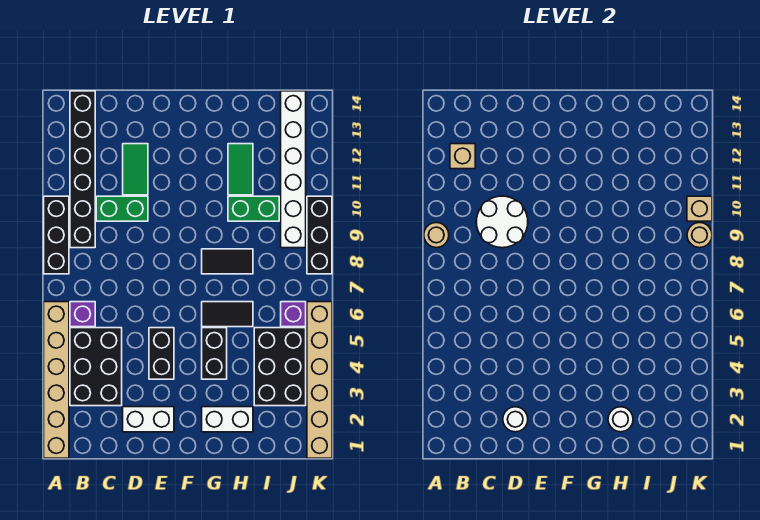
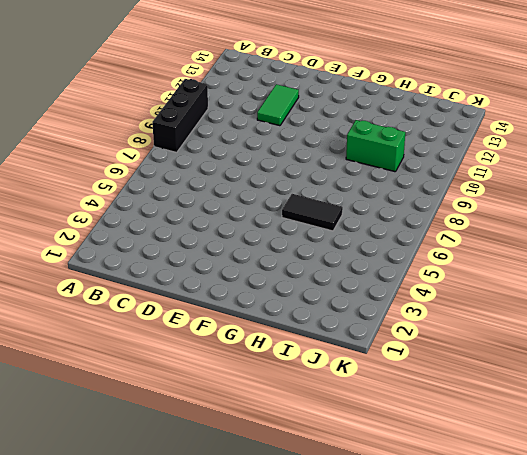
none -> tan brick A1:A6 level 1
none -> black brick B3:C5 level 1
none -> purple brick B6 level 1

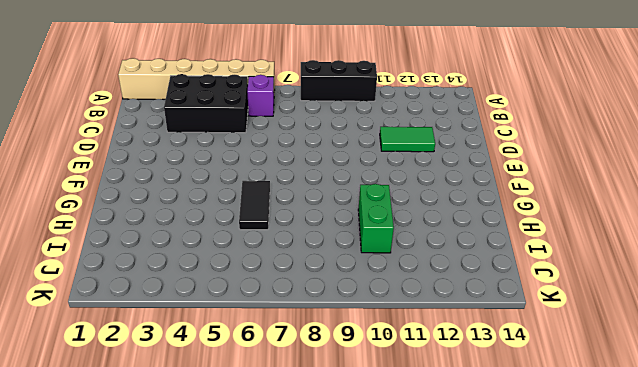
none -> black brick B9:B14 level 1
none -> green brick C10:D10 level 1
none -> white brick D2:E2 level 1

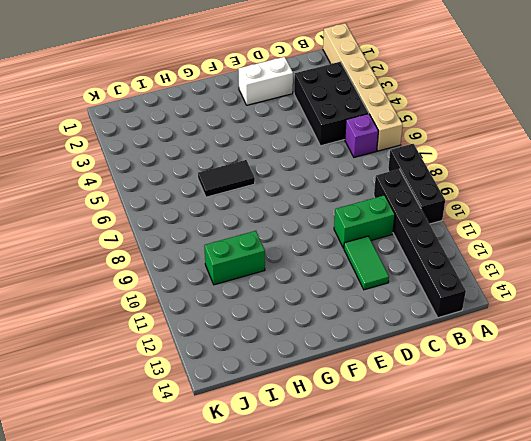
none -> black brick E4:E5 level 1
none -> white brick G2:H2 level 1
none -> black brick G4:G5 level 1

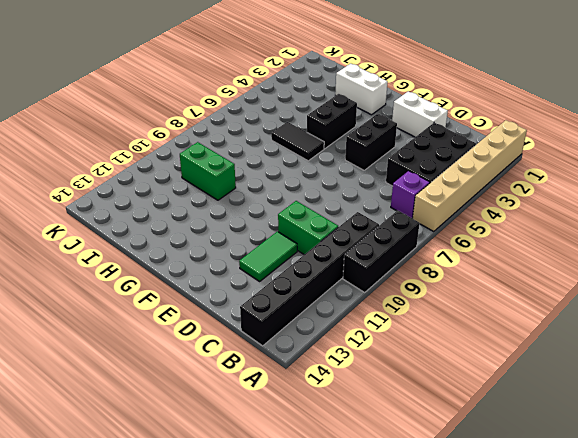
none -> black tile G8:H8 level 1
none -> green tile H11:H12 level 1
none -> black brick I3:J5 level 1

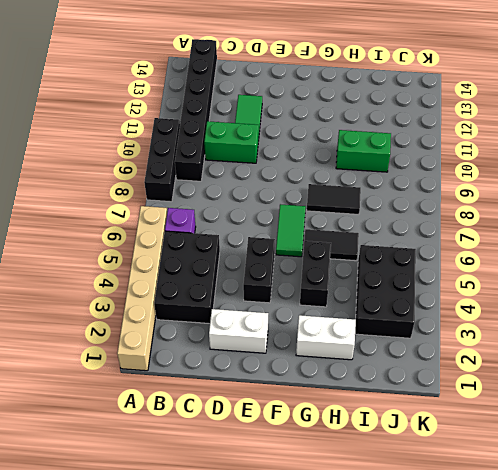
green tile F6:F7 level 1 -> green tile H11:H12 level 1
none -> purple brick J6 level 1
none -> white brick J9:J14 level 1
none -> tan brick K1:K6 level 1

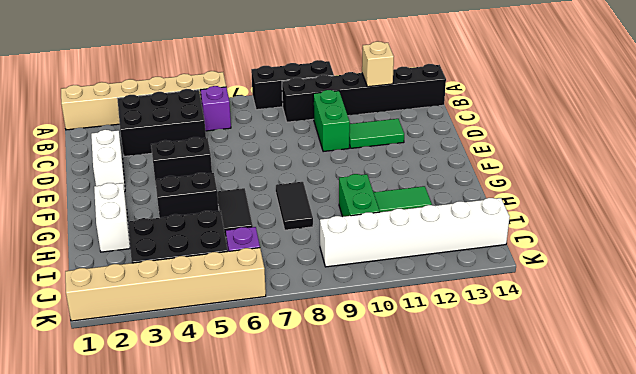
none -> black brick K8:K10 level 1
none -> tan round brick A9 level 2
none -> white round brick C9:D10 level 2

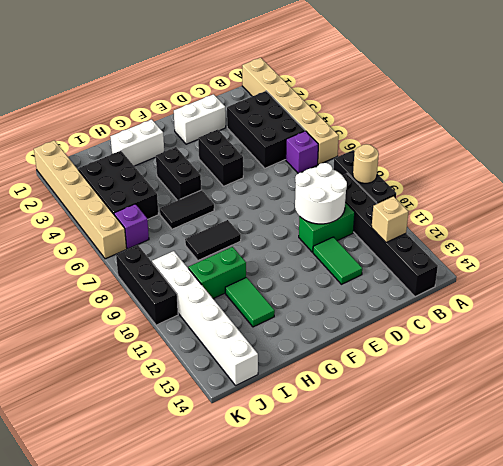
none -> white round brick D2 level 2
none -> white round brick H2 level 2
none -> tan round brick K9 level 2

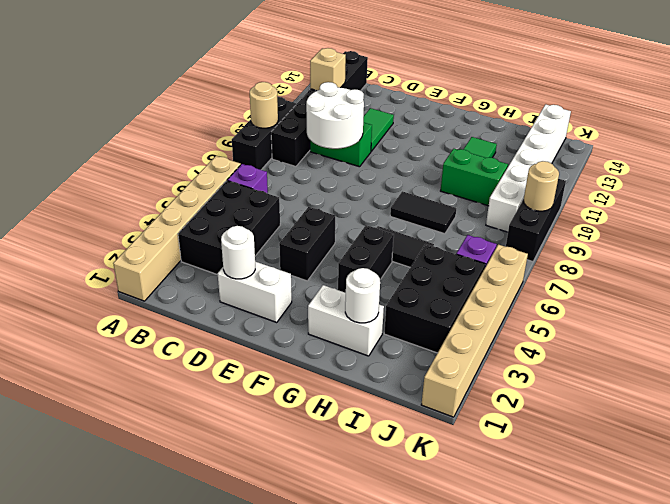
none -> tan brick K10 level 2

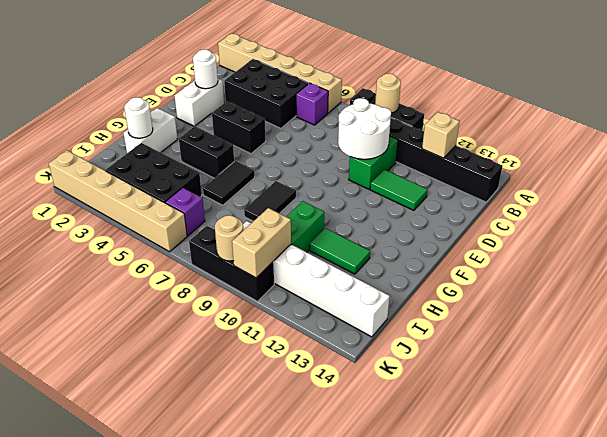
tan brick J10:K10 level 2 -> tan brick K10 level 2

